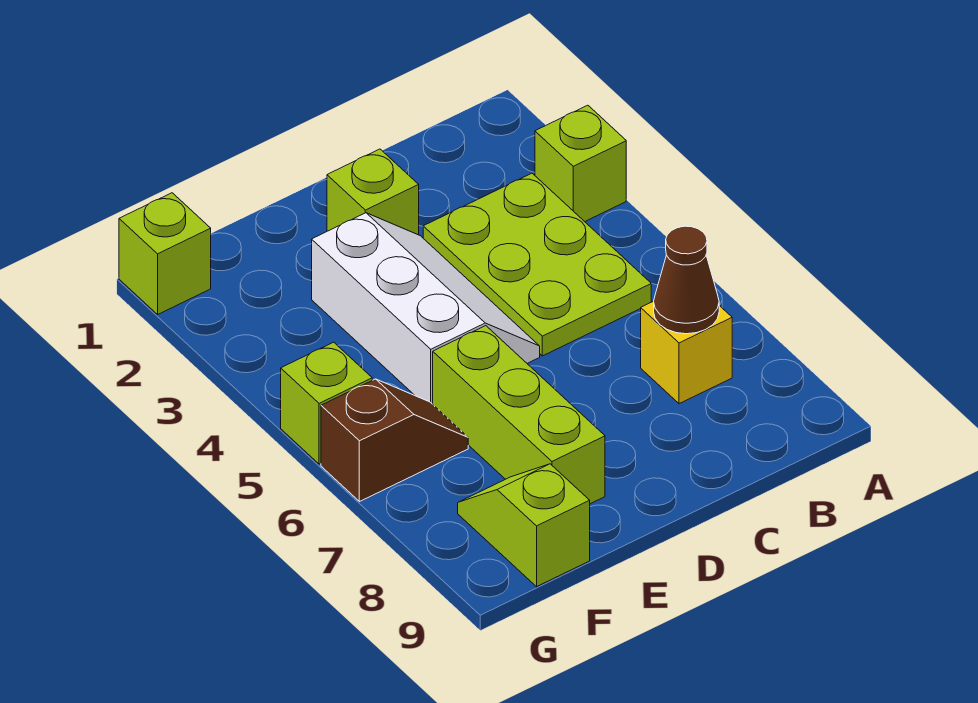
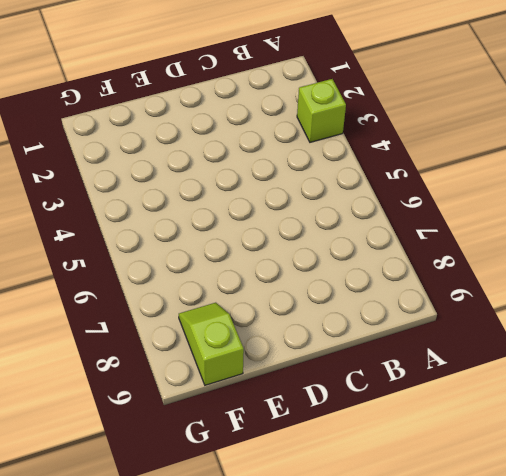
none -> lime plate B3:C5 level 1
none -> yellow brick B7 level 1

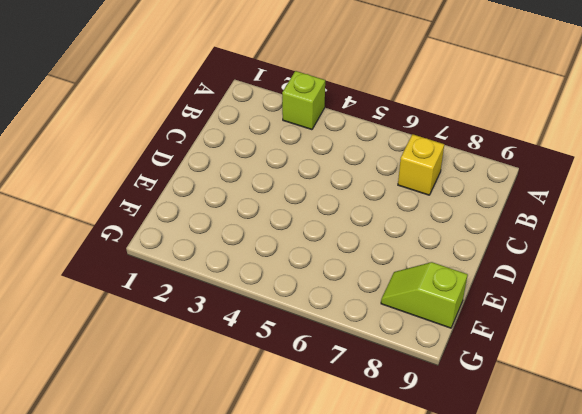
none -> lime plate B3:C5 level 1
none -> lime brick D2 level 1

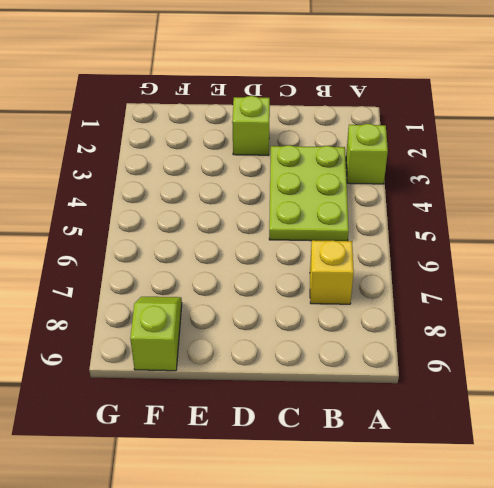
none -> white slope D3:E5 level 1 top E
none -> lime brick E6:E8 level 1

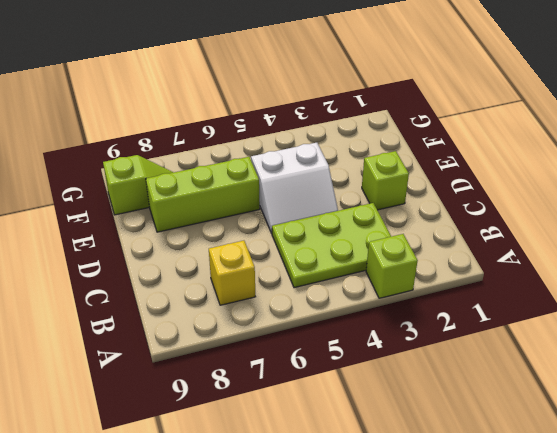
white slope D4:E5 level 1 top E -> white slope D3:E5 level 1 top E
none -> brown slope F6:G6 level 1 top G
none -> lime brick G1 level 1

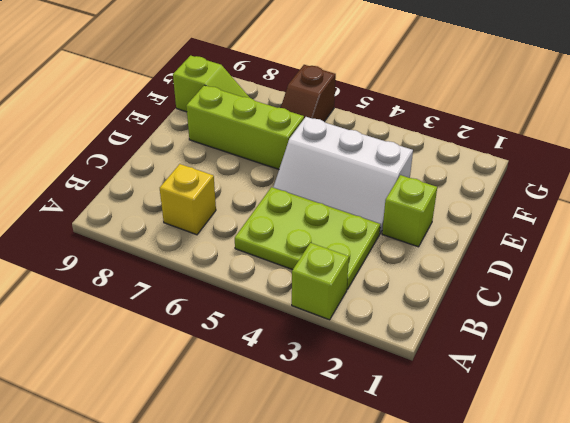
none -> lime brick G1 level 1
none -> lime brick G5 level 1

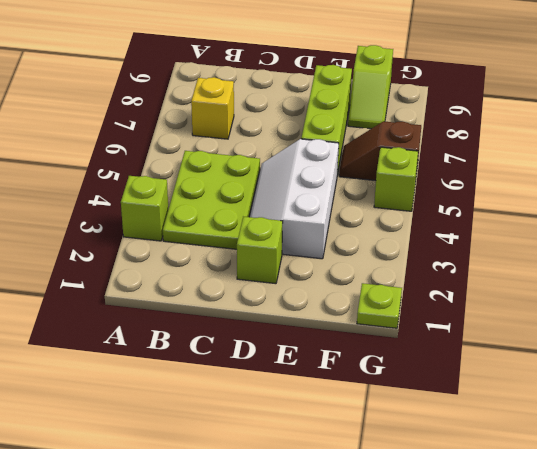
lime plate G1 level 1 -> lime brick G1 level 1
none -> brown cone B7 level 2

